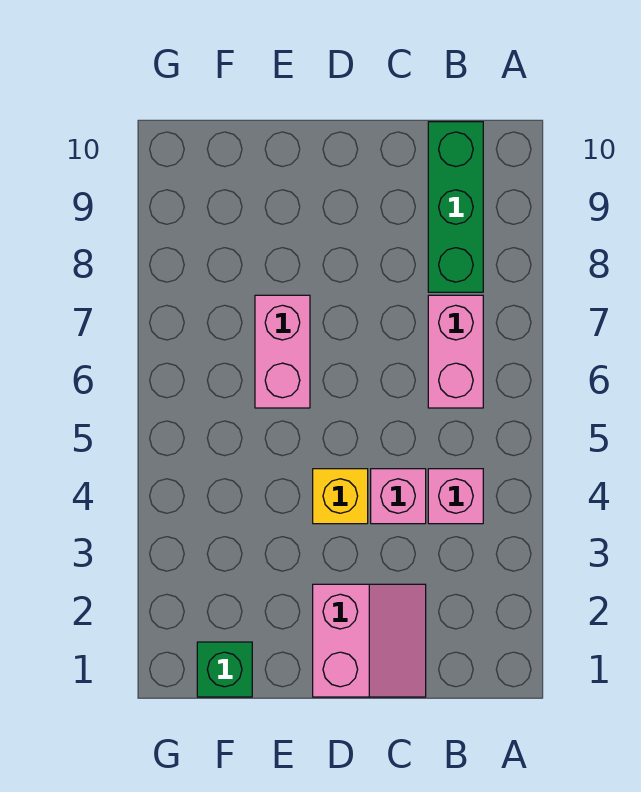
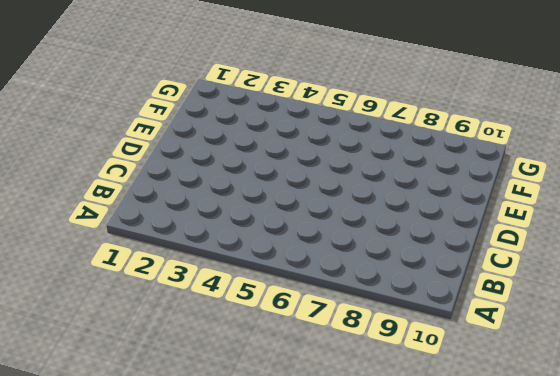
none -> pink brick B4 level 1
none -> pink brick B6:B7 level 1

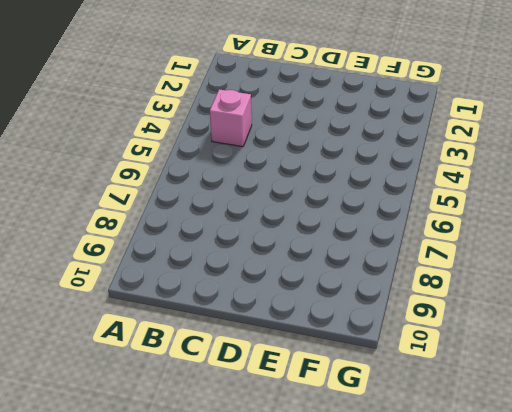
none -> pink brick B6:B7 level 1
none -> green brick B8:B10 level 1

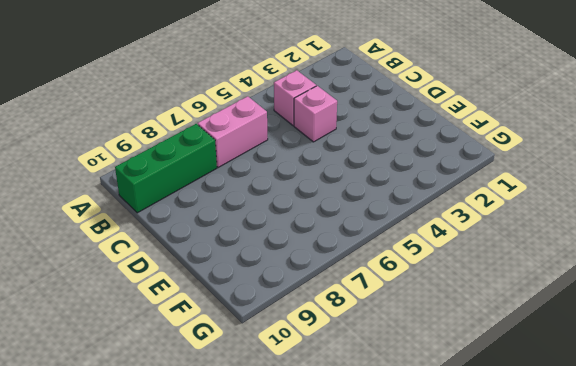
none -> pink slope C1:D2 level 1 top D
none -> yellow brick D4 level 1

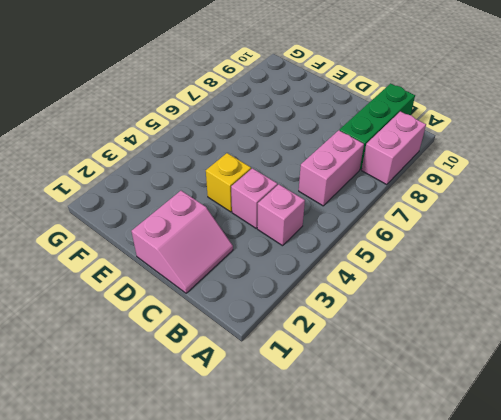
pink brick A8:A9 level 1 -> pink brick E6:E7 level 1
none -> green brick F1 level 1

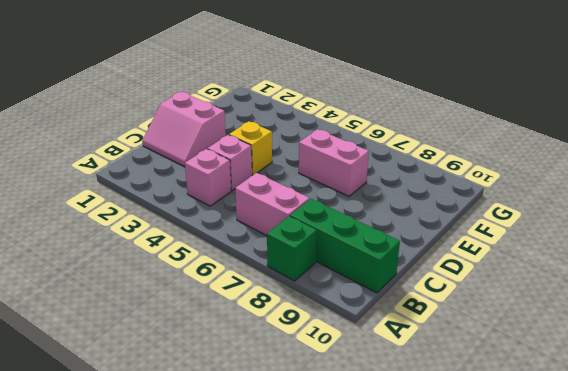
green brick A8 level 1 -> green brick F1 level 1

